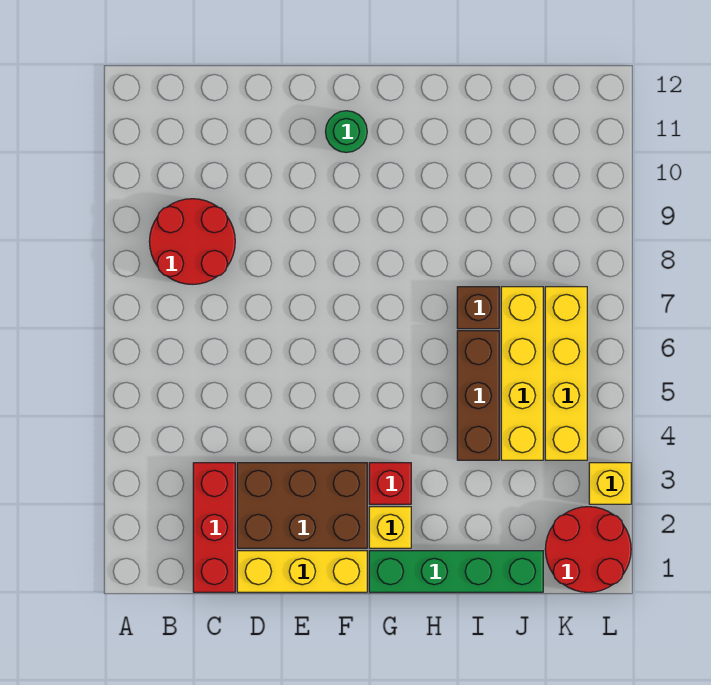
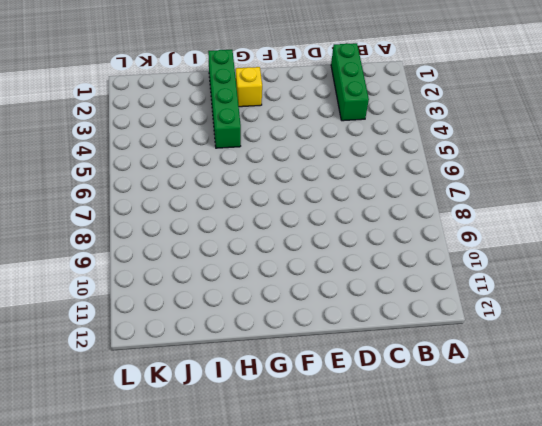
green brick C1:C3 level 1 -> red brick C1:C3 level 1
green brick H1:H4 level 1 -> green brick G1:J1 level 1
none -> red round brick B8:C9 level 1
none -> yellow brick D1:F1 level 1
none -> brown brick D2:F3 level 1

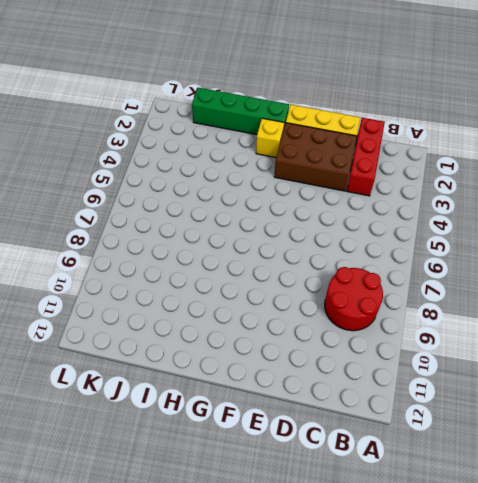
none -> green round brick F11 level 1
none -> red brick G3 level 1
none -> brown brick I4:I6 level 1

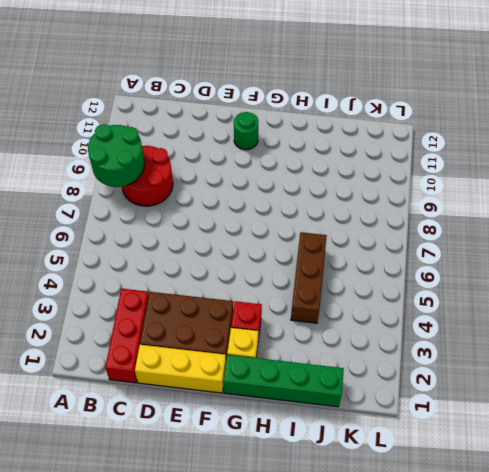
green round brick A8:B9 level 2 -> none
none -> brown brick I7 level 1
none -> yellow brick J4:J7 level 1
none -> red round brick K1:L2 level 1

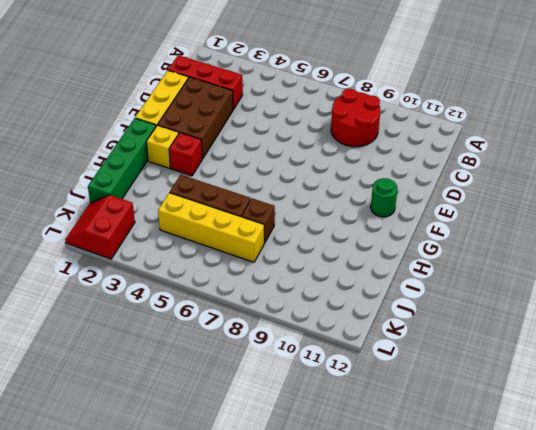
red slope K1:L2 level 1 top 2 -> red round brick K1:L2 level 1
none -> yellow brick K4:K7 level 1
none -> yellow brick L3 level 1

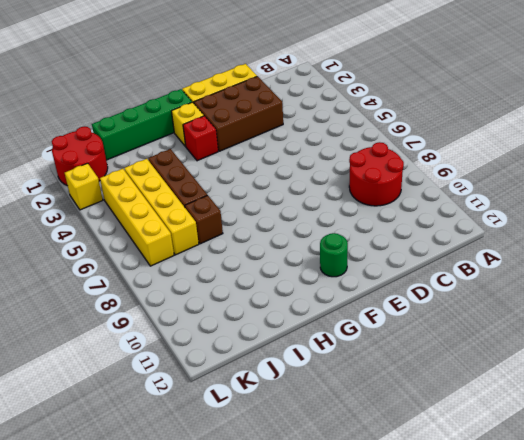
none -> red brick C1:C3 level 1

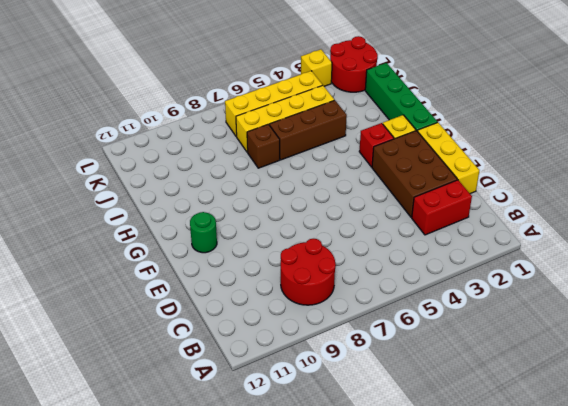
red brick C2:C3 level 1 -> red brick C1:C3 level 1

